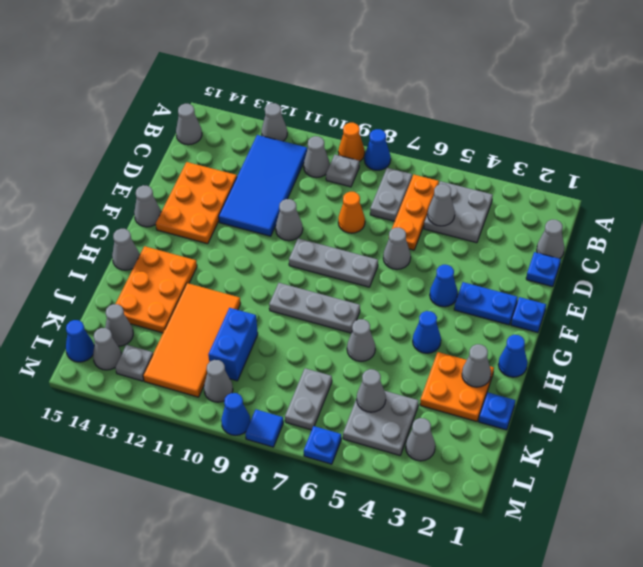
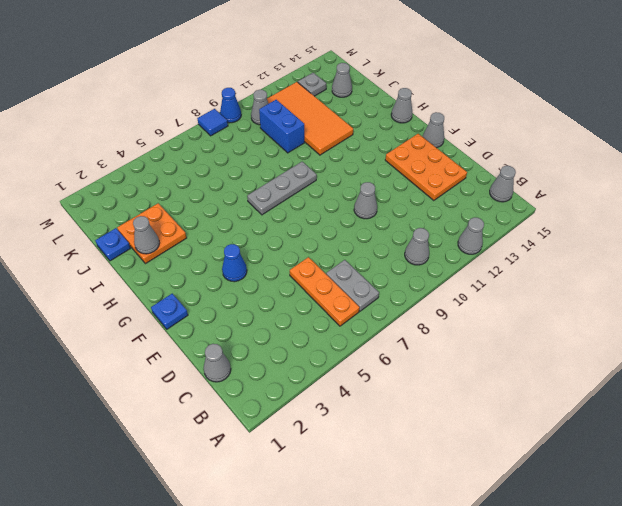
none -> blue cone A8 level 1
none -> orange cone A9 level 1
none -> grey plate B4:C5 level 1
none -> grey plate B9 level 1

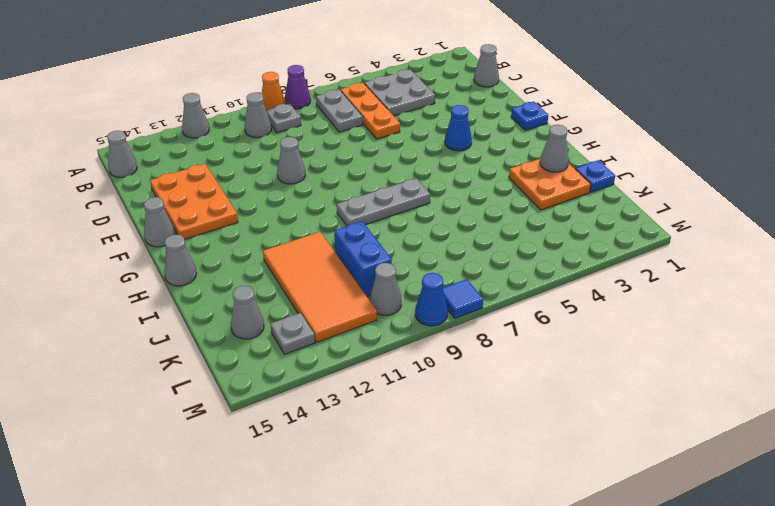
purple cone A8 level 1 -> blue cone A8 level 1
none -> blue tile B11:E12 level 1
none -> blue plate D1 level 1
none -> orange cone D8 level 1
none -> grey cone E6 level 1

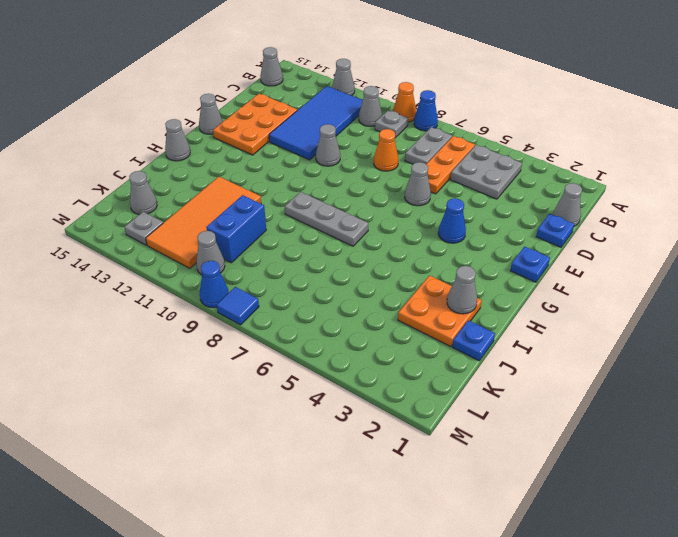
none -> blue plate F2:F3 level 1
none -> grey plate F7:F9 level 1
none -> blue cone H1 level 1
none -> blue cone H4 level 1

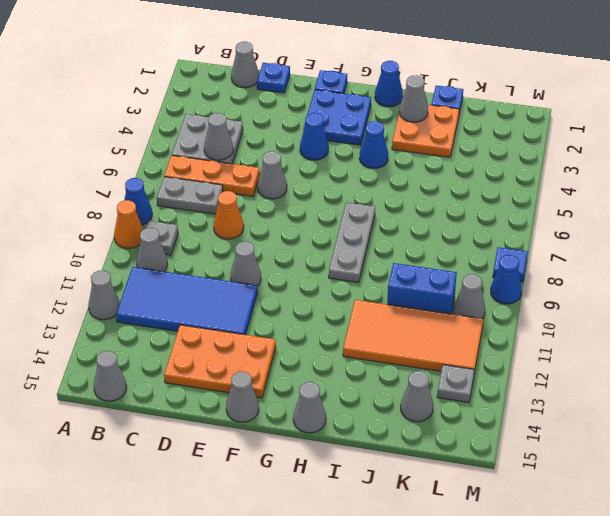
blue plate F2:G3 level 1 -> blue plate F2:F3 level 1
none -> grey plate F7:F9 level 1
none -> orange plate H13:J14 level 1
none -> grey cone I6 level 1
none -> grey plate K4:L5 level 1

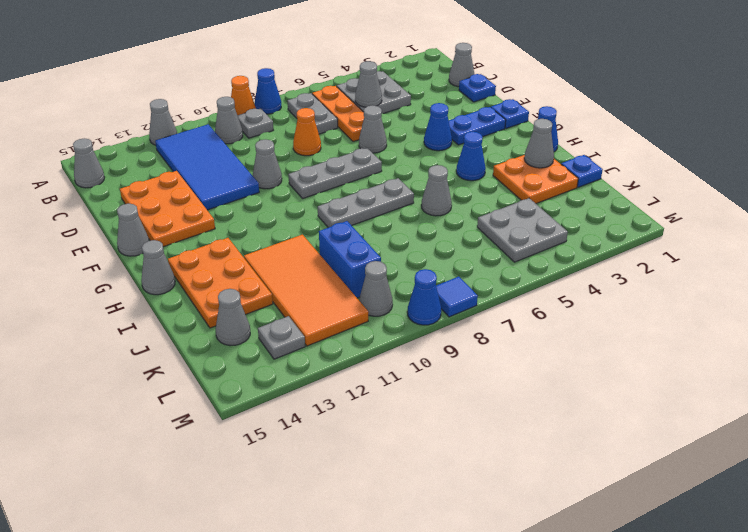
none -> grey plate K7:L7 level 1
none -> grey cone L3 level 1
none -> grey cone L14 level 1
none -> blue cone L15 level 1

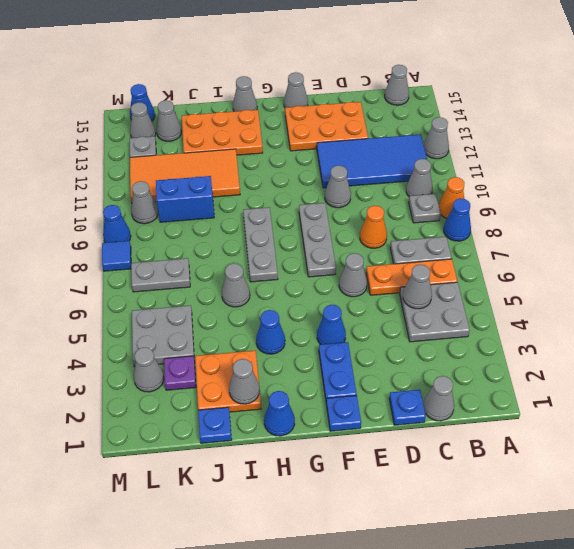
purple plate K3 level 1 -> none
none -> blue plate M6 level 1
none -> grey cone K5 level 2

